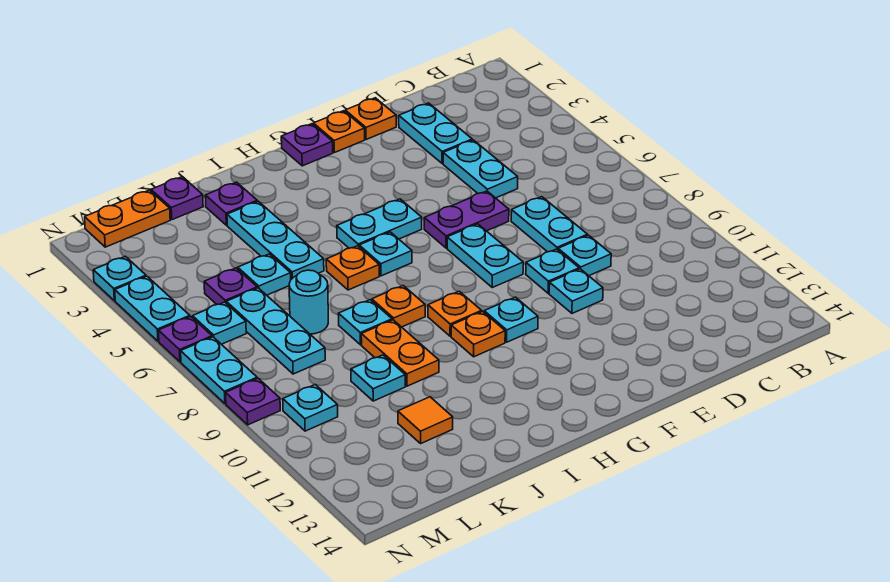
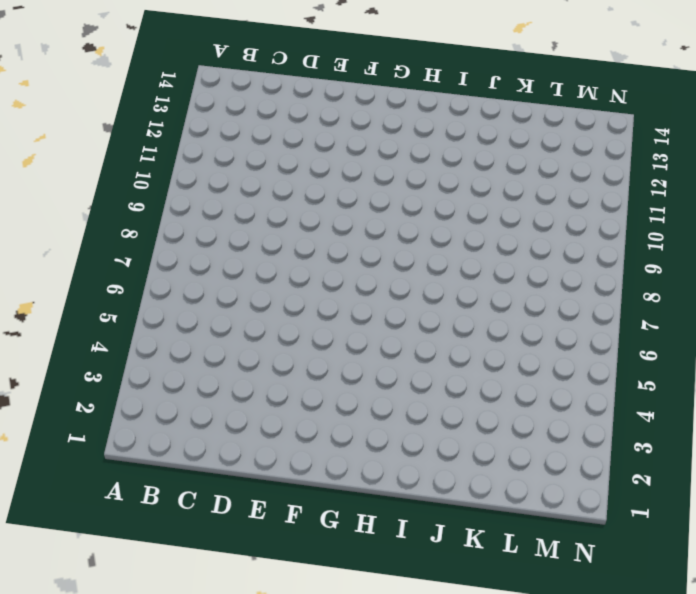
none -> cyan plate D2:D3 level 1
none -> cyan plate D4:D5 level 1
none -> cyan plate D7:D8 level 1
none -> cyan plate D9 level 1

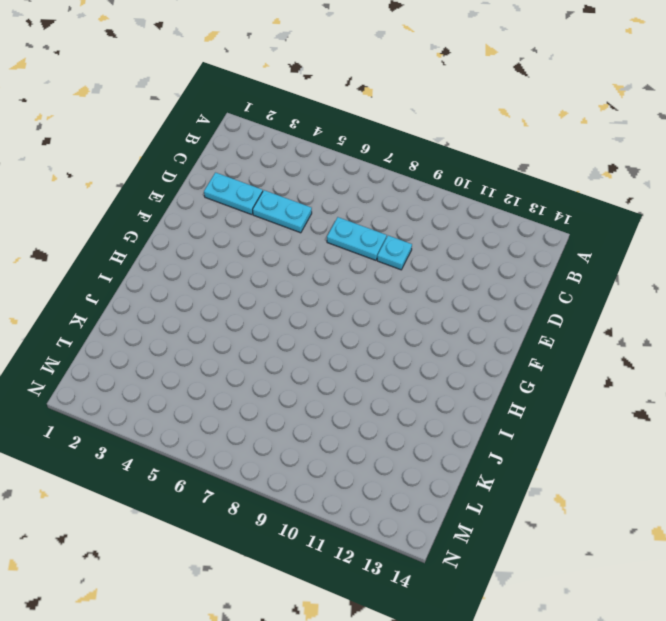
none -> orange plate E1 level 1
none -> purple plate E6:F6 level 1
none -> cyan plate E9 level 1
none -> cyan plate E10 level 1

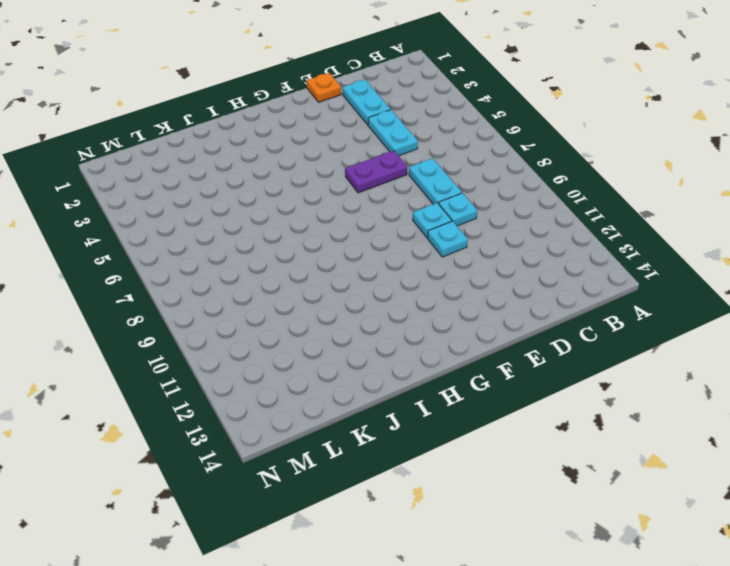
none -> orange plate F1 level 1
none -> cyan plate F7:F8 level 1
none -> purple plate G1 level 1
none -> cyan plate G5:H5 level 1

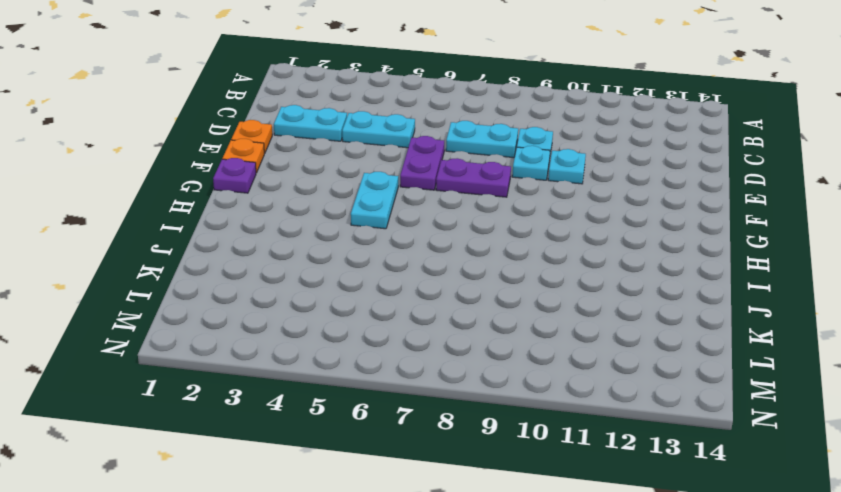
purple plate F7:F8 level 1 -> cyan plate F7:F8 level 1
none -> cyan plate G10 level 1
none -> cyan plate H6 level 1
none -> orange plate H9 level 1
none -> orange plate H10 level 1

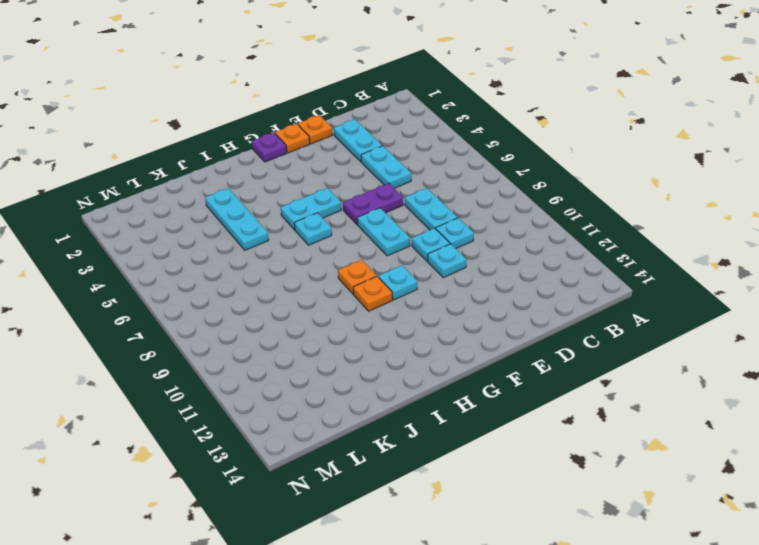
none -> orange plate I6 level 1
none -> orange plate I8 level 1
none -> purple plate J2 level 1
none -> cyan plate J8 level 1

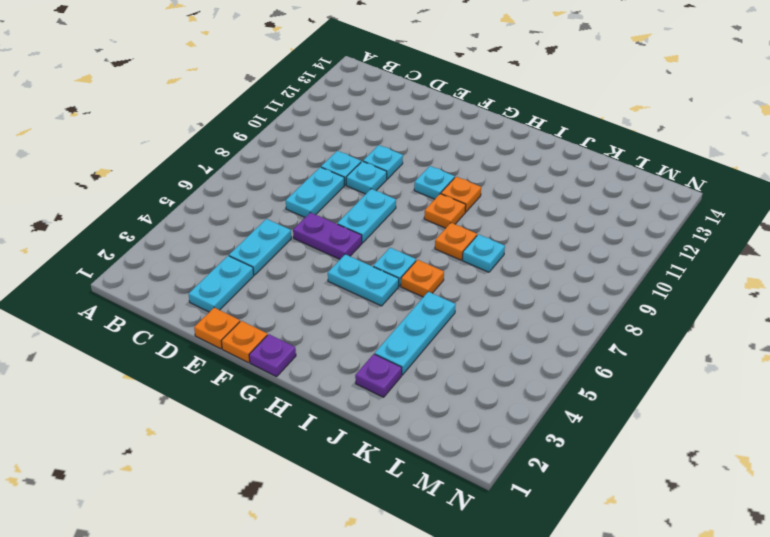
none -> orange plate J9:J10 level 1
none -> purple plate K1 level 1
none -> cyan plate K5 level 1
none -> cyan round brick K7 level 1

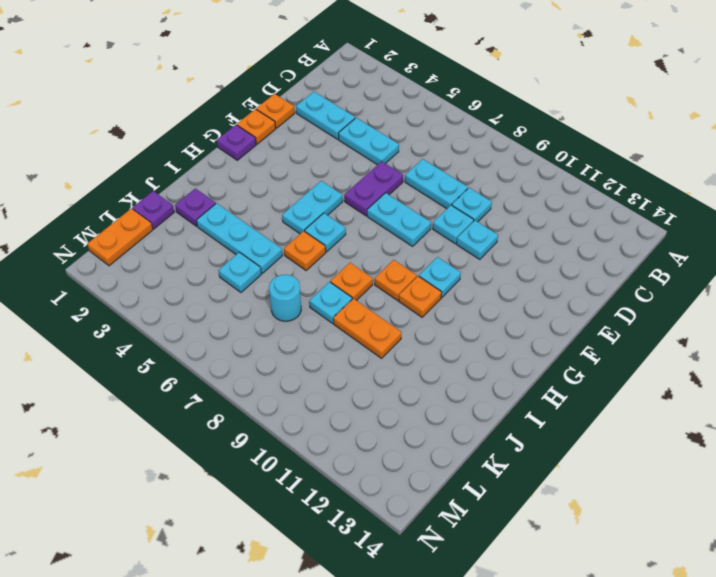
none -> cyan plate K10 level 1
none -> orange tile K12 level 1
none -> purple plate L5 level 1
none -> cyan plate L6:L8 level 1

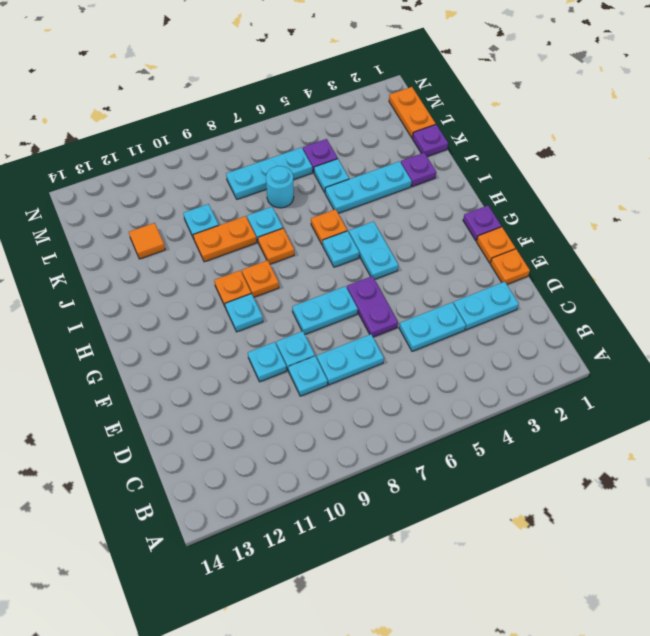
none -> cyan plate M6 level 1
none -> cyan plate M10 level 1
none -> cyan plate N3 level 1
none -> cyan plate N4:N5 level 1

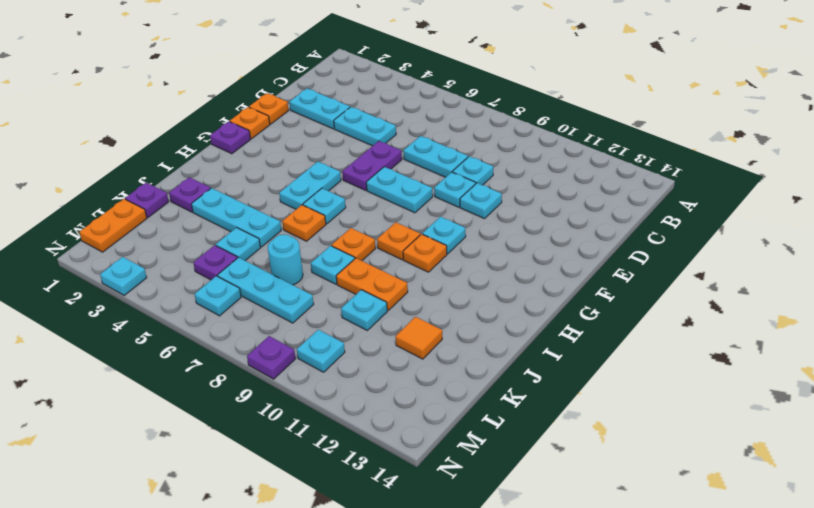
none -> cyan plate N4:N5 level 1
none -> purple plate N6 level 1
none -> cyan plate N7:N8 level 1

